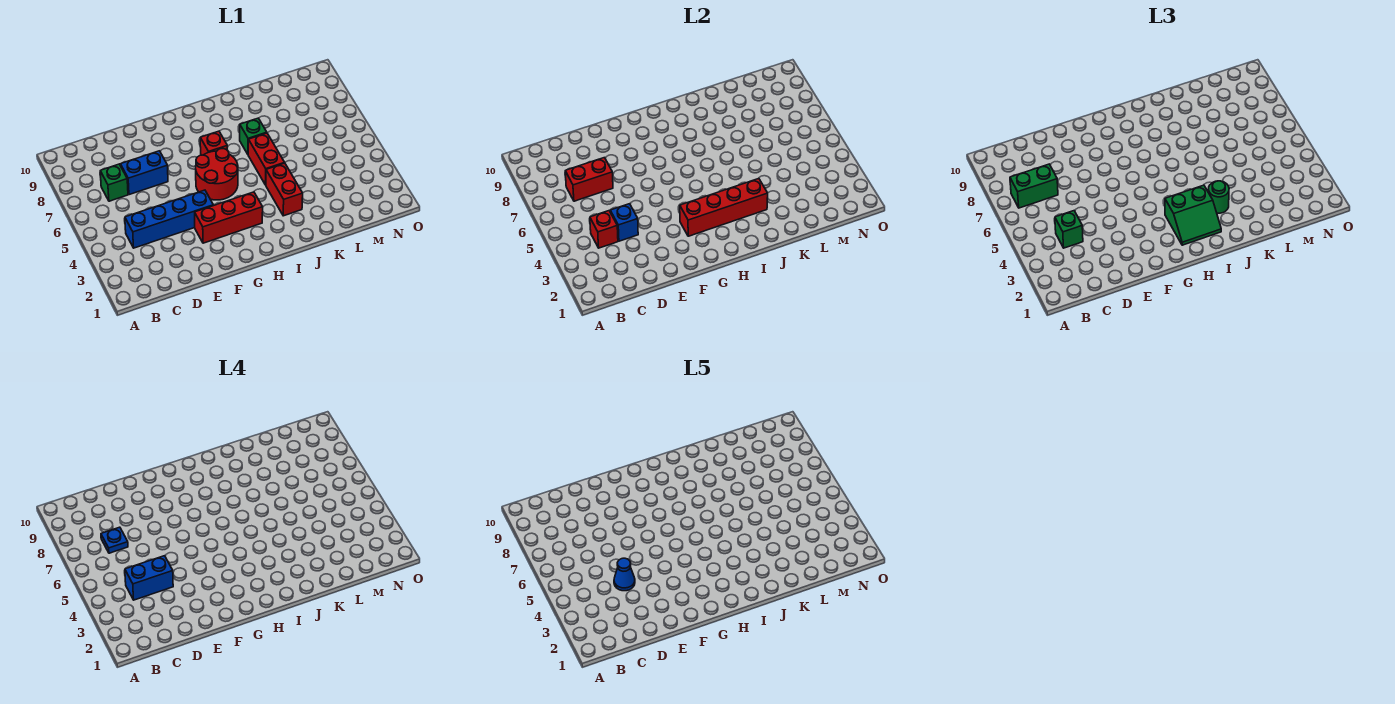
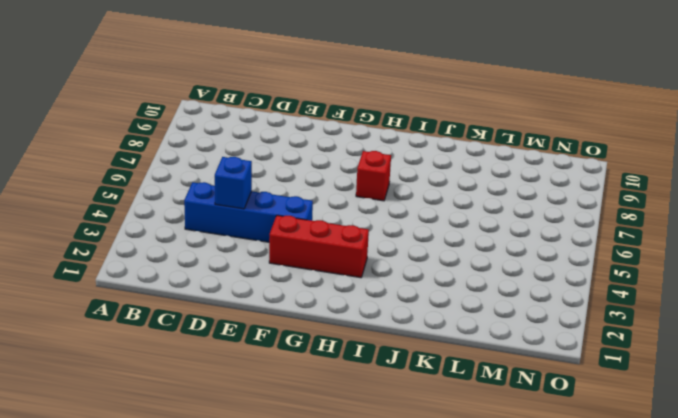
none -> green brick C7 level 1
none -> blue brick D7:E7 level 1
none -> red round brick G5:H6 level 1

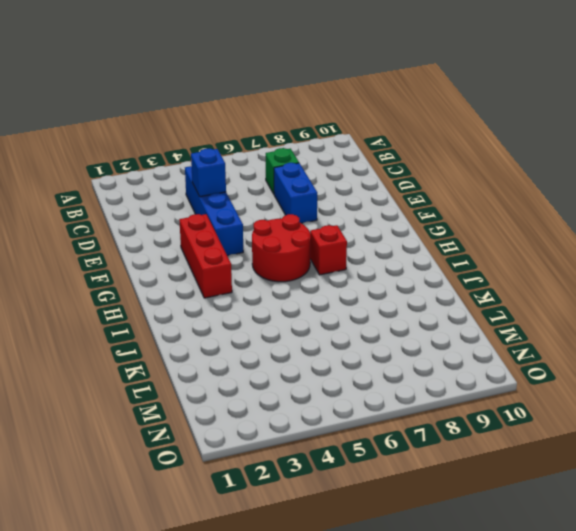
none -> red brick J3:J4 level 1
none -> red brick J5:J6 level 1
none -> green brick J7 level 1

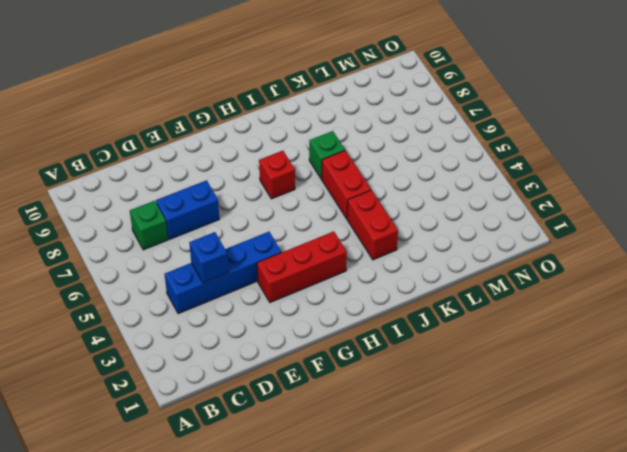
none -> red round brick G5:H6 level 1
none -> red brick C4 level 2
none -> red brick C7:D7 level 2

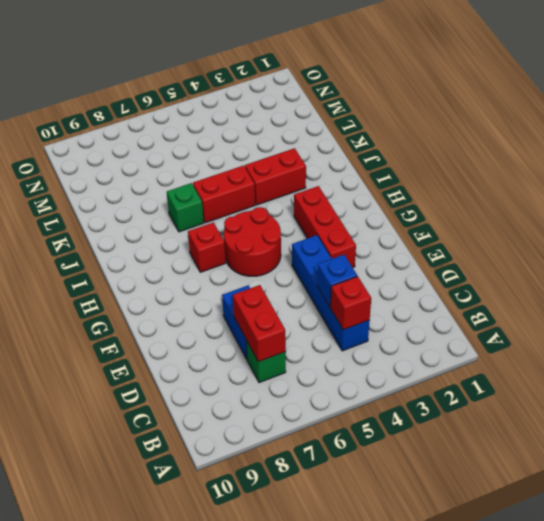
none -> red brick G3:J3 level 2
none -> green brick B7:C7 level 3
none -> green brick C4 level 3

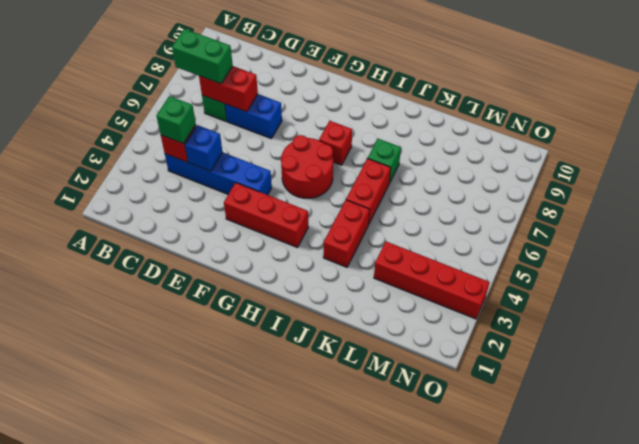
red brick L3:O3 level 1 -> red brick G3:J3 level 2
none -> green slope H2:I3 level 3 top 3
none -> green round brick J3 level 3
none -> blue brick C4:D4 level 4

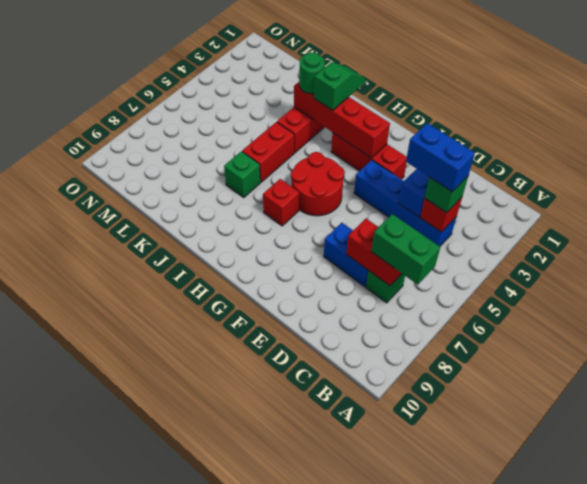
green slope I2:I3 level 3 top 3 -> green slope H2:I3 level 3 top 3
none -> blue plate C7 level 4
none -> blue cone D4 level 5

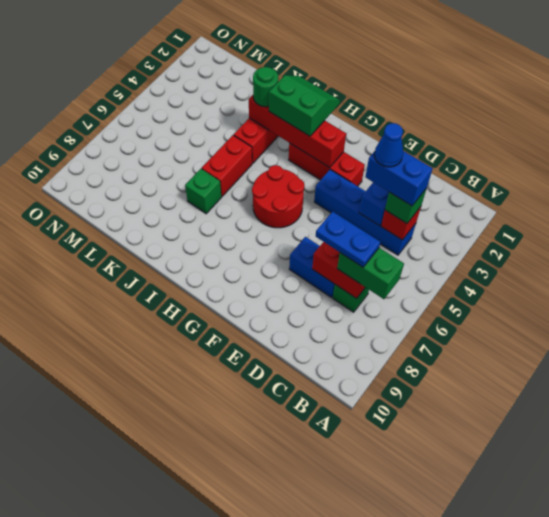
blue plate C7:D7 level 4 -> blue plate C7 level 4
none -> red brick H7 level 1

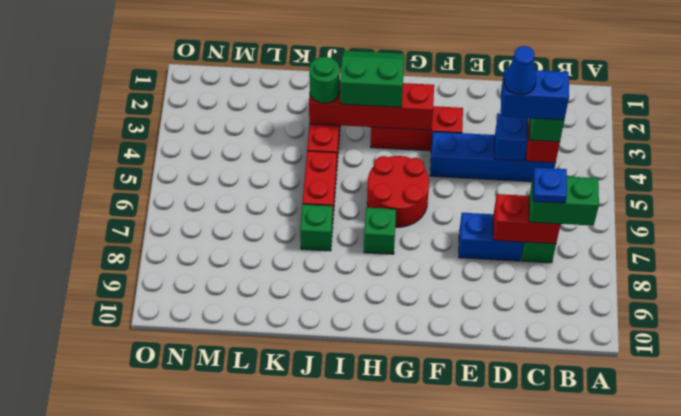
green brick H7 level 1 -> red brick H7 level 1

